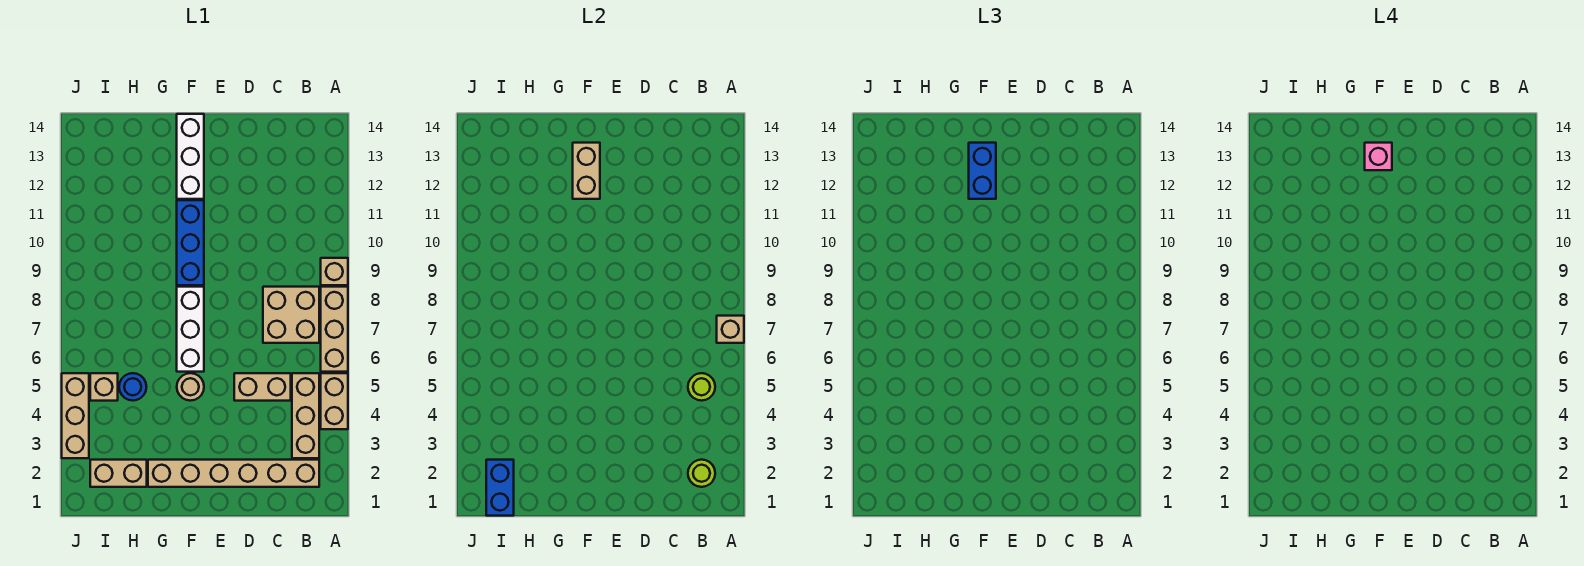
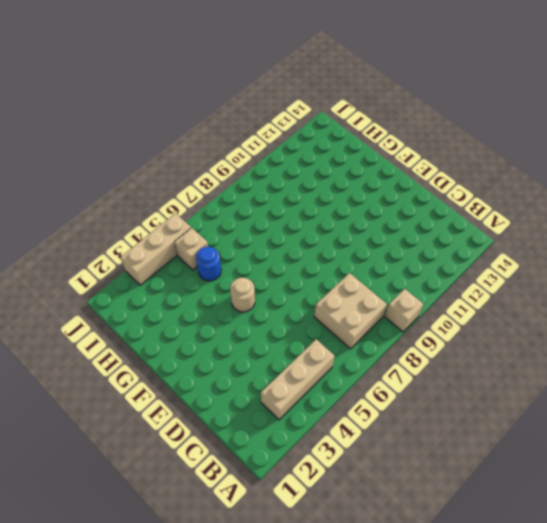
none -> tan brick A4:A5 level 1
none -> tan brick A6:A8 level 1
none -> tan brick B2:G2 level 1

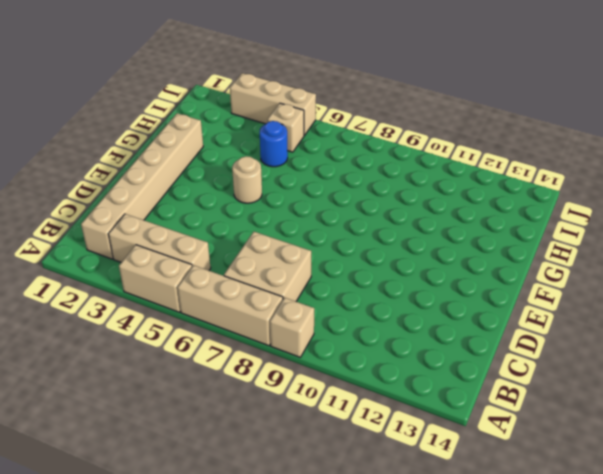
none -> tan brick C5:D5 level 1
none -> white brick F6:F8 level 1
none -> blue brick F9:F11 level 1

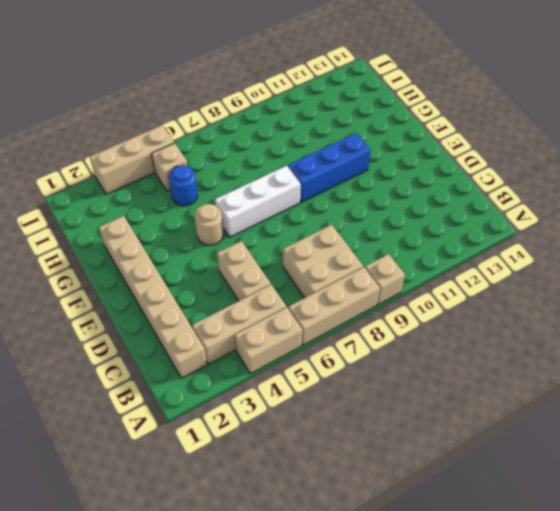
none -> white brick F12:F14 level 1
none -> tan brick H2:I2 level 1
none -> tan brick A7 level 2

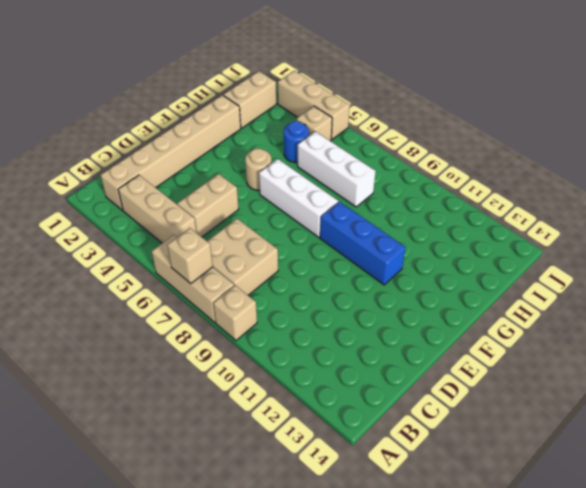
white brick H6:H8 level 1 -> white brick F12:F14 level 1
none -> tan brick A4:A5 level 1
none -> lime round brick B2 level 2
none -> lime round brick B5 level 2

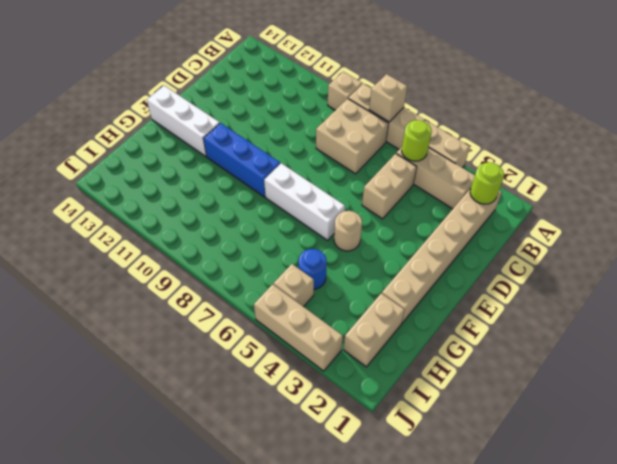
none -> tan brick F12:F13 level 2
none -> blue brick I1:I2 level 2
none -> blue brick F12:F13 level 3

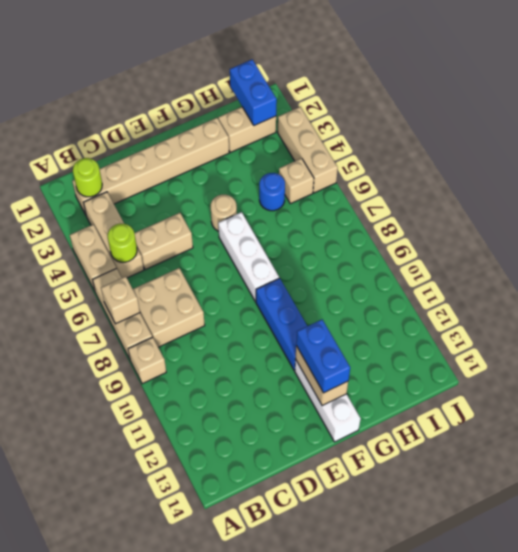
none -> pink brick F13 level 4

